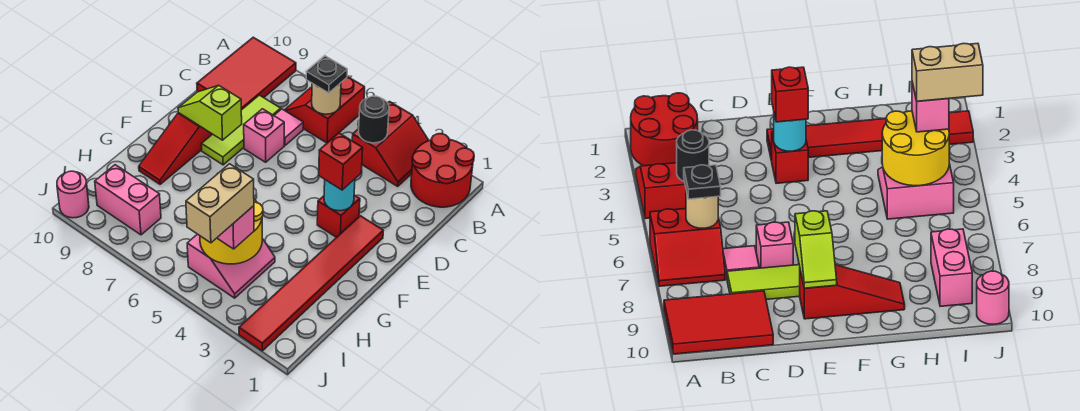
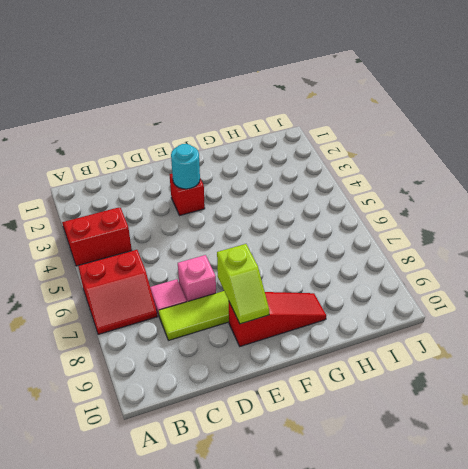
none -> red round brick A1:B2 level 1
none -> red tile A9:C10 level 1
none -> red tile E2:J2 level 1

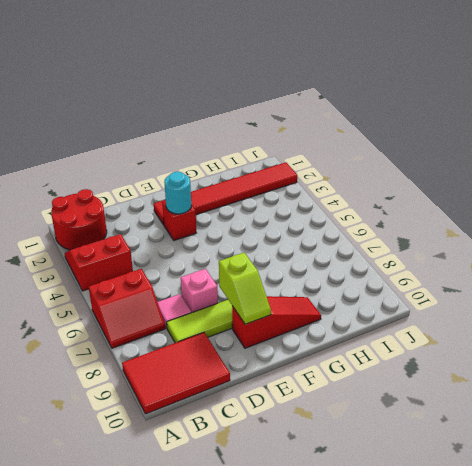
none -> pink slope H4:I5 level 1 top 5
none -> pink brick I8:I9 level 1
none -> pink round brick J10 level 1

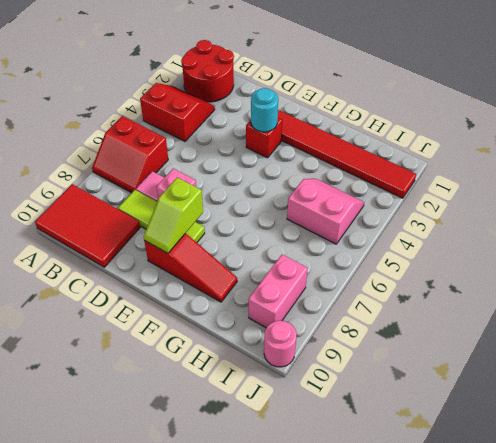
none -> black round brick B4 level 2
none -> tan round brick B6 level 2
none -> yellow round brick H4:I5 level 2

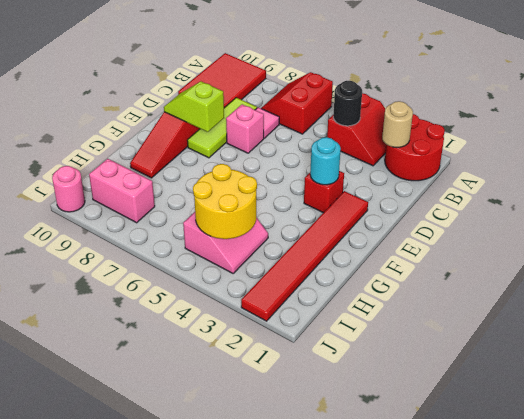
tan round brick B2 level 2 -> tan round brick B6 level 2
none -> black plate B6 level 3
none -> red brick E3 level 3
none -> pink brick I4 level 3

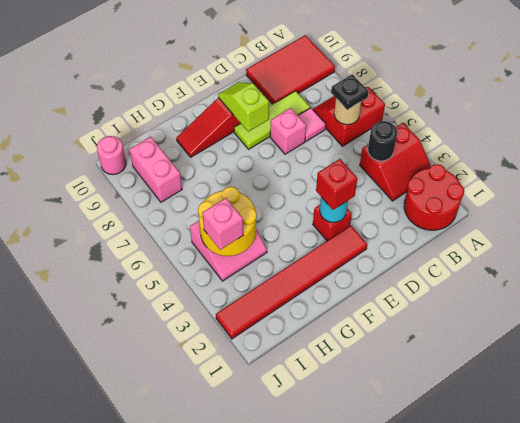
none -> tan brick I4:J4 level 4

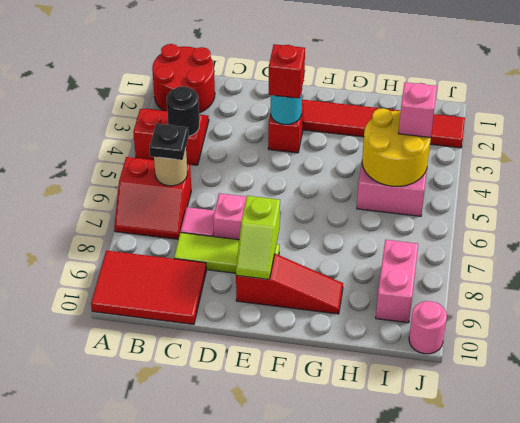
none -> tan brick I4:J4 level 4

